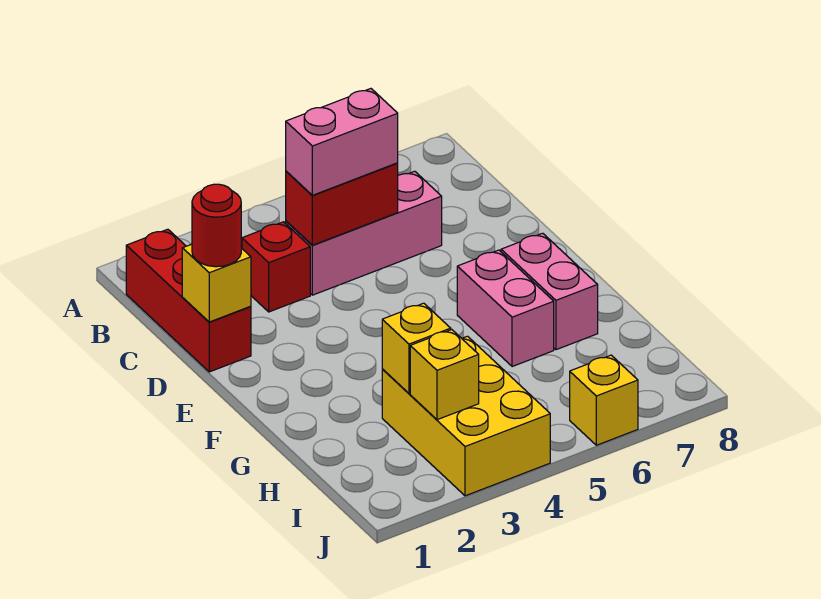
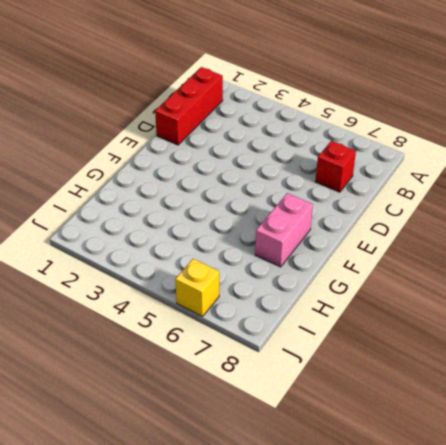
red brick C7 level 1 -> red brick C3 level 1
none -> pink brick C4:C6 level 1
none -> pink brick F6:G6 level 1
none -> yellow brick H3:J4 level 1

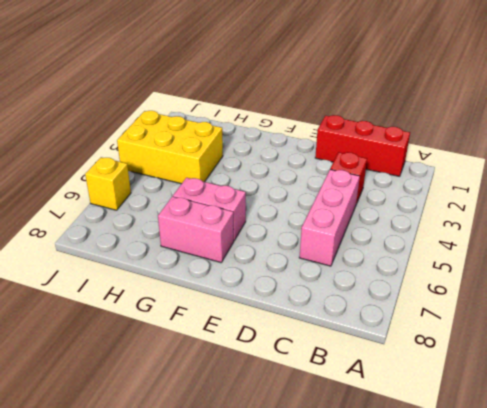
none -> red brick C4:C5 level 2
none -> yellow brick D1 level 2
none -> yellow brick H3 level 2

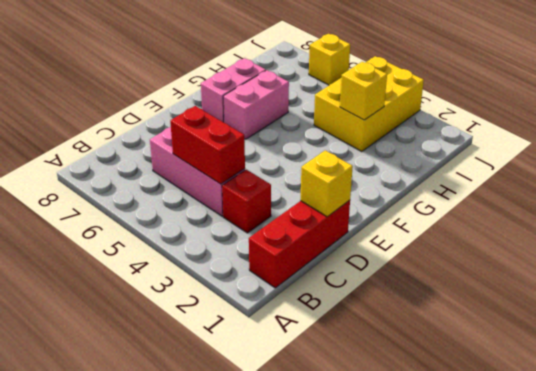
none -> yellow brick I3 level 2
none -> pink brick C4:C5 level 3
none -> red round brick D1 level 3

